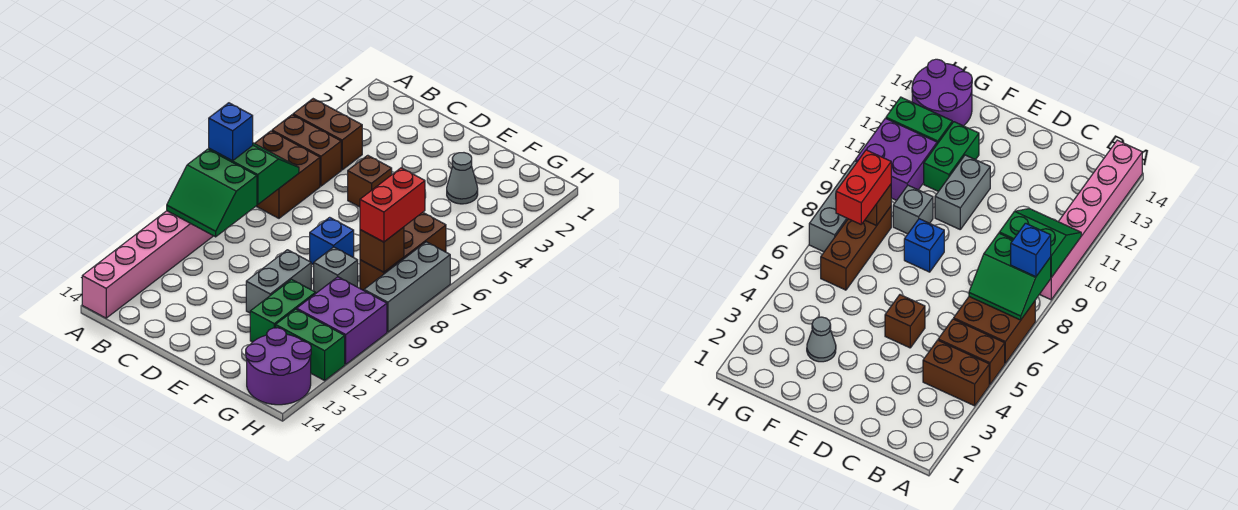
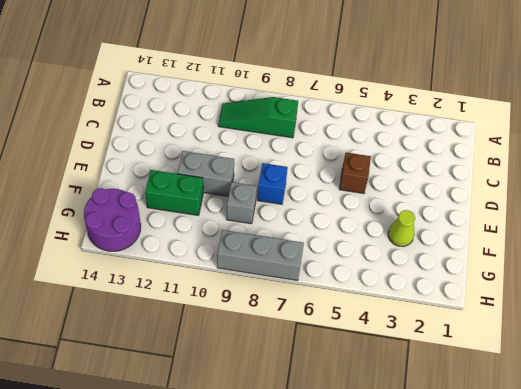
green slope B8:B10 level 1 top 8 -> none
lime cone F3 level 1 -> grey cone F3 level 1
none -> brown brick A4:B4 level 1
none -> brown brick A5:B5 level 1
none -> brown brick A6:B7 level 1

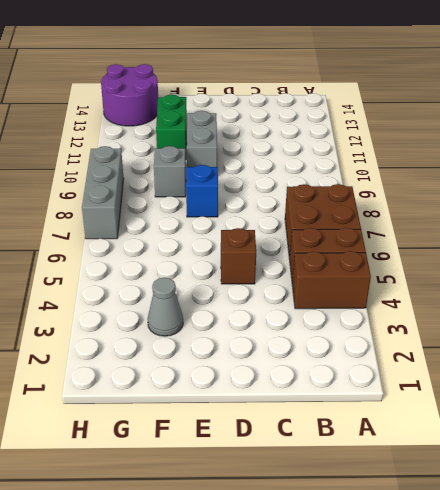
none -> pink brick A9:A14 level 1
none -> brown brick G6:G8 level 1
none -> purple brick G10:H11 level 1

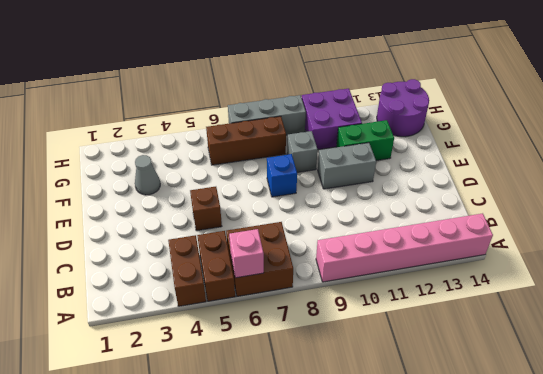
pink brick A6 level 2 -> none
none -> green brick G12:H12 level 1
none -> green slope A7:B8 level 2 top 8
none -> green slope A9:B10 level 2 top 9

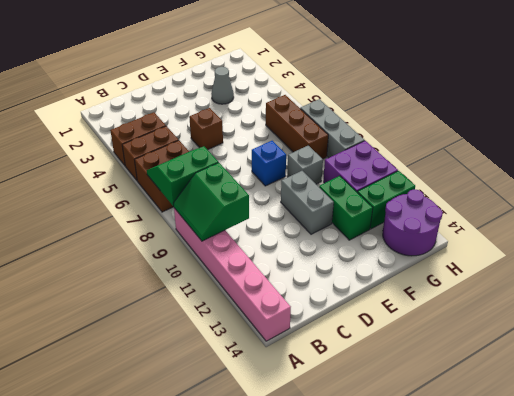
green slope A9:B10 level 2 top B -> green slope A9:B10 level 2 top 9
none -> brown brick G8 level 2
none -> blue brick A8 level 3
none -> red brick G7:G8 level 3

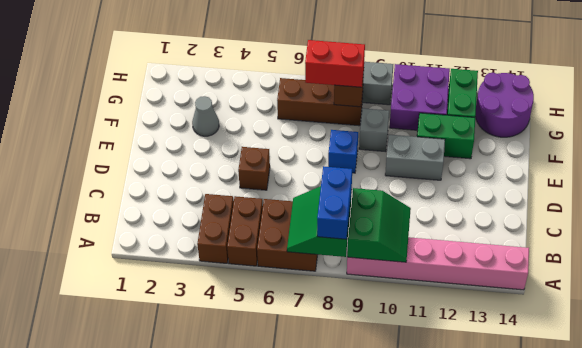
blue brick A8:B8 level 3 -> blue brick A8 level 3

